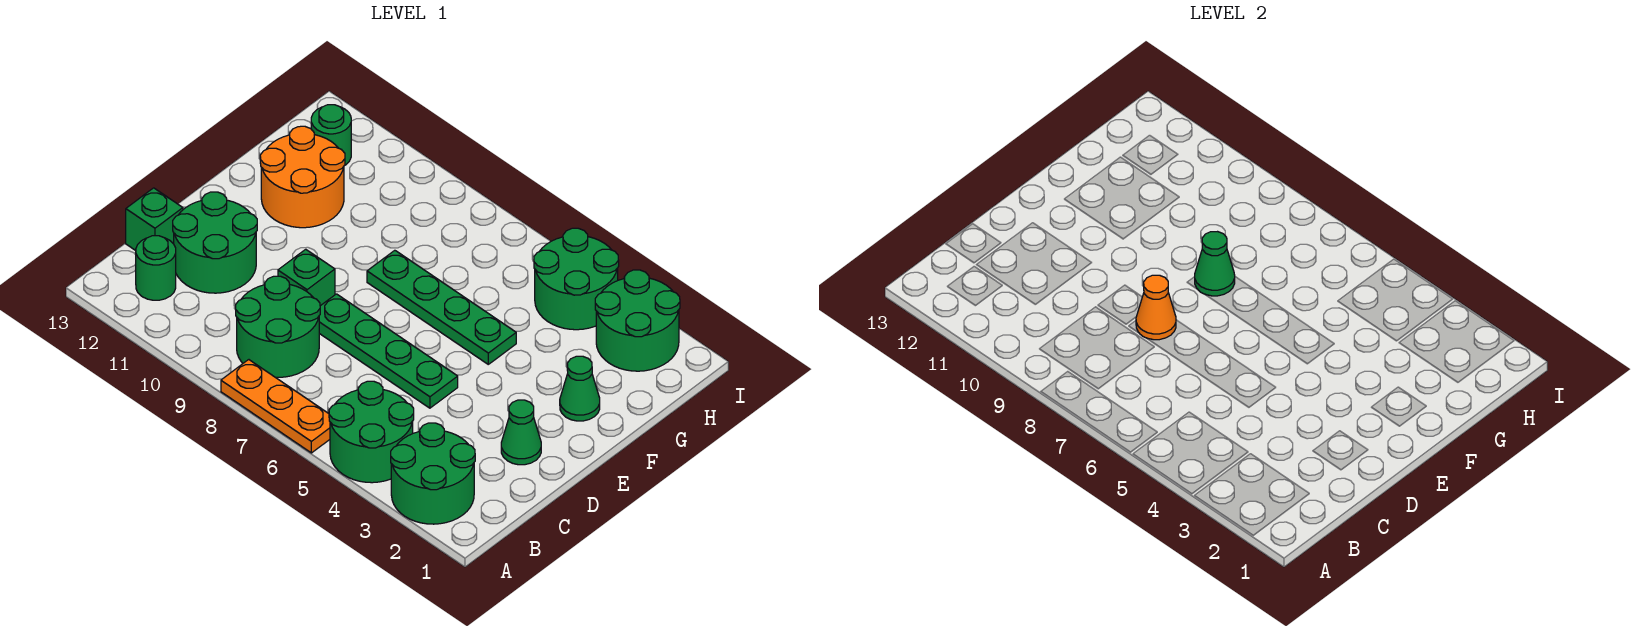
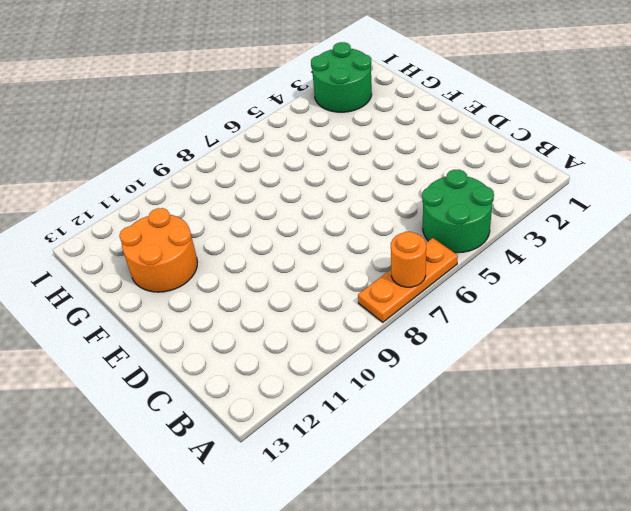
orange round brick A7 level 2 -> none
none -> green round brick A2:B3 level 1
none -> green round brick B8:C9 level 1
none -> green round brick B12 level 1

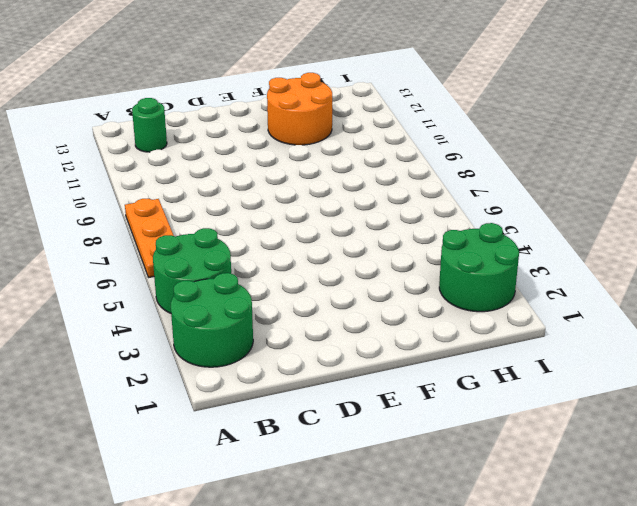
none -> green round brick B8:C9 level 1
none -> green round brick C11:D12 level 1
none -> green brick C13 level 1

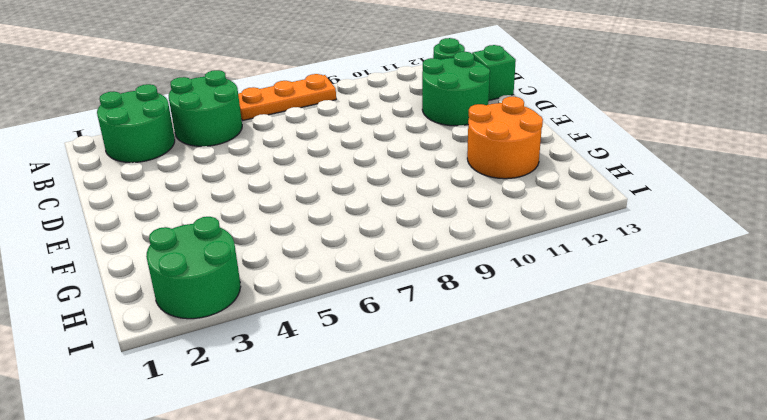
none -> green round brick B8:C9 level 1
none -> green cone D2 level 1
none -> green plate D5:D8 level 1

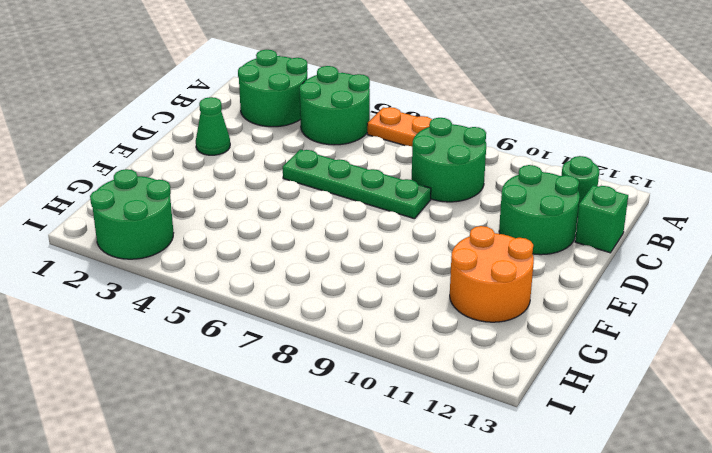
none -> green brick D9 level 1
none -> green cone F2 level 1
none -> green plate F5:F8 level 1

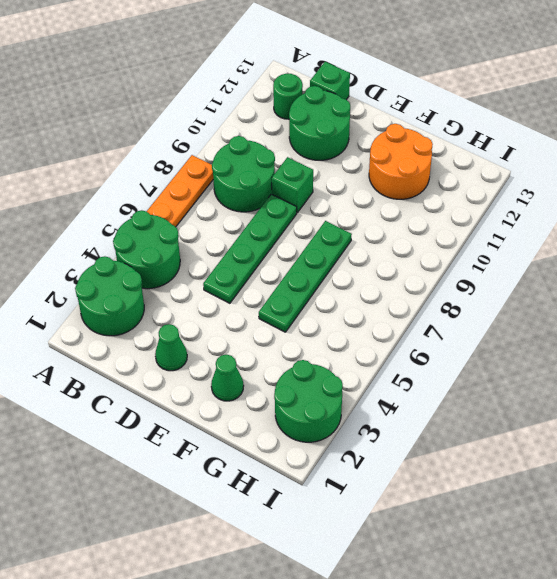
none -> green round brick H4:I5 level 1
none -> green round brick H12 level 1
none -> orange cone D8 level 2

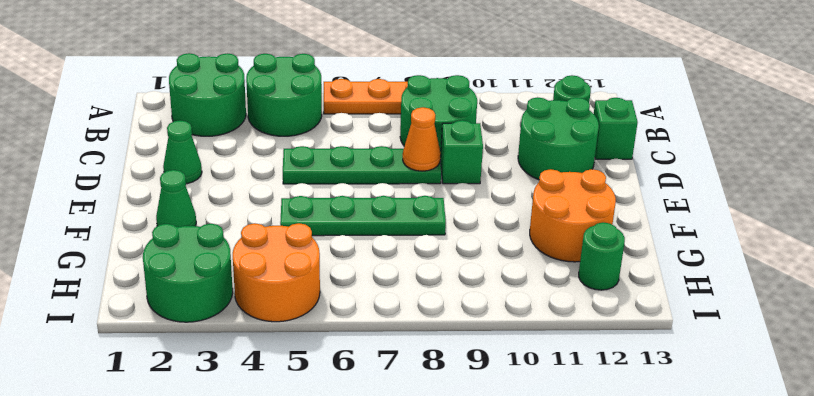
orange round brick H4:I5 level 1 -> green round brick H4:I5 level 1
none -> green cone F8 level 2

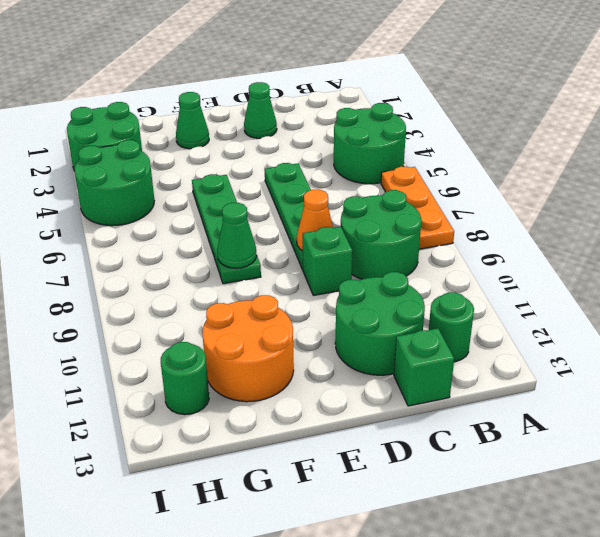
none -> green round brick A2:B3 level 1

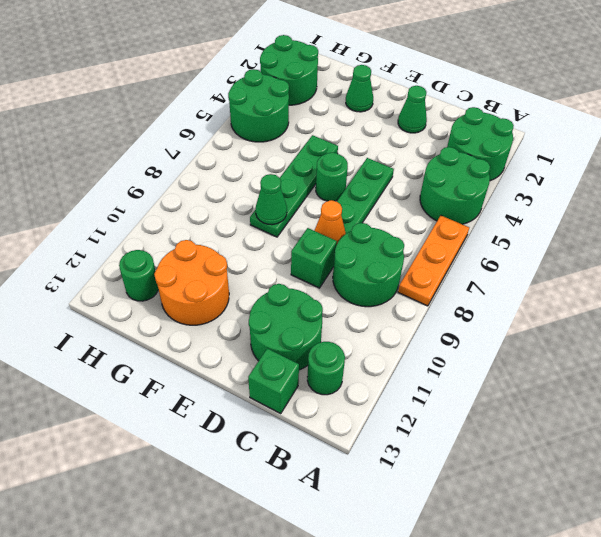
green round brick E6 level 1 -> none

